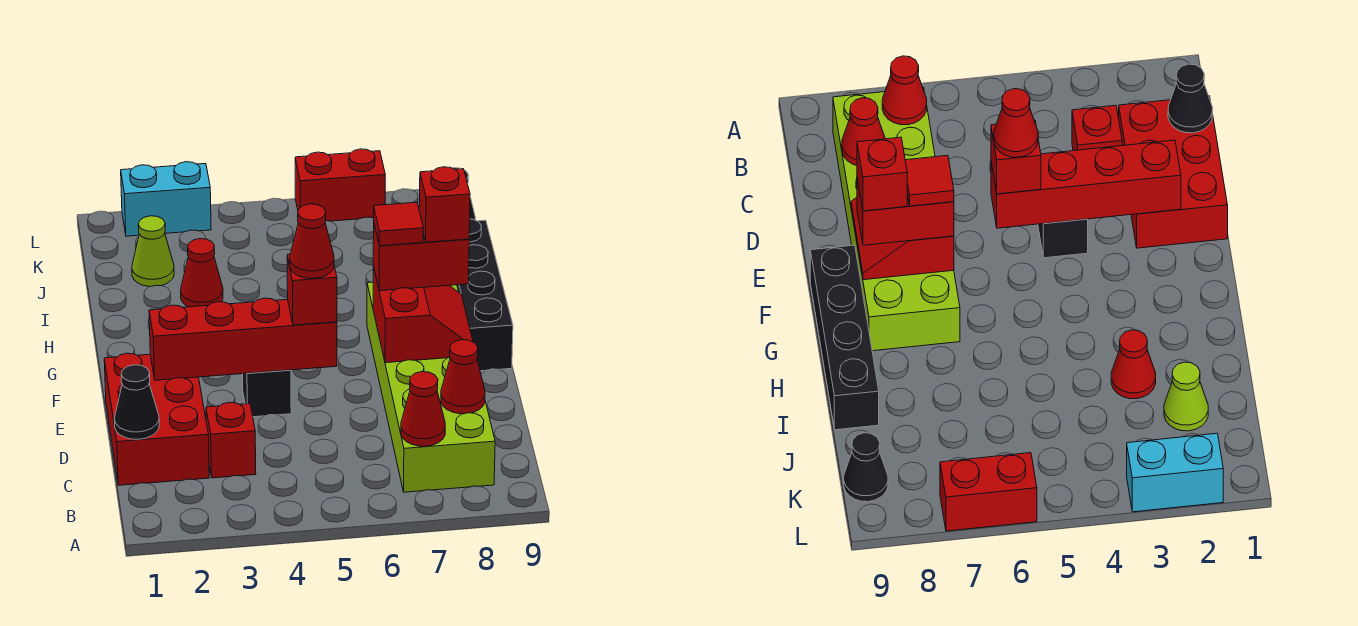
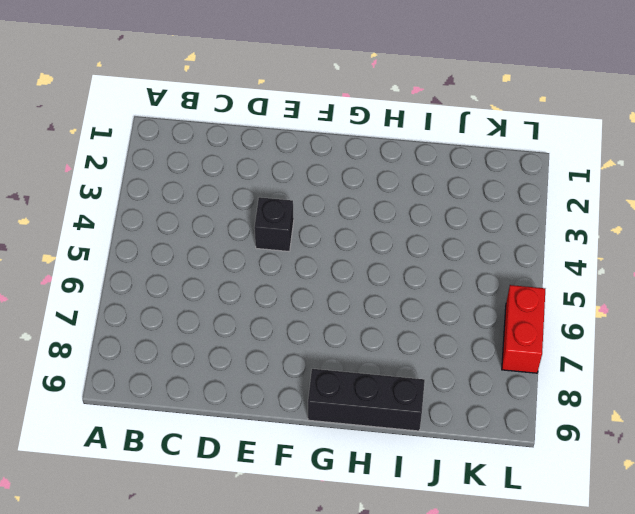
black brick G9:I9 level 1 -> black brick F9:I9 level 1
none -> lime brick B7:G8 level 1
none -> red brick C1:E2 level 1
none -> red brick C3 level 1

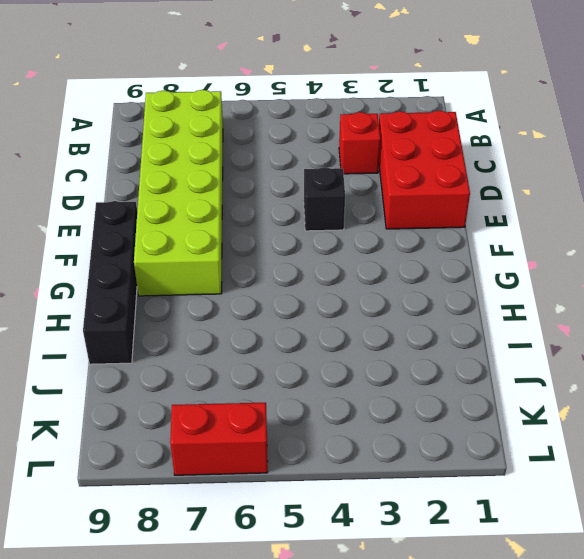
none -> red cone I3 level 1
none -> lime cone J2 level 1
none -> black cone K9 level 1

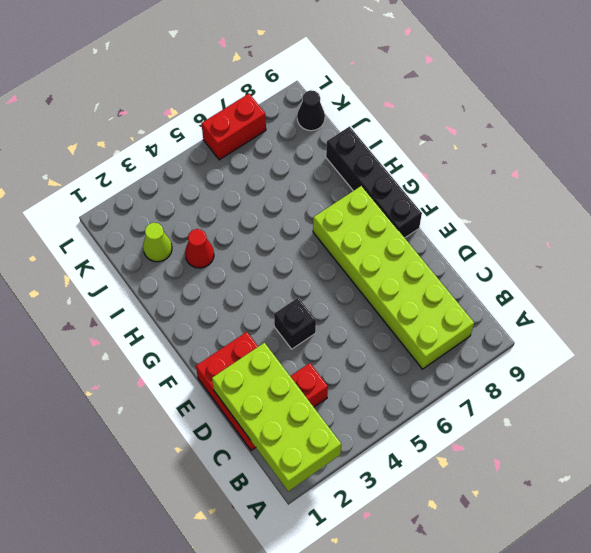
lime brick A1:D2 level 2 -> black cone C1 level 2
none -> cyan brick L2:L3 level 1
none -> red cone B7 level 2
none -> red cone C8 level 2

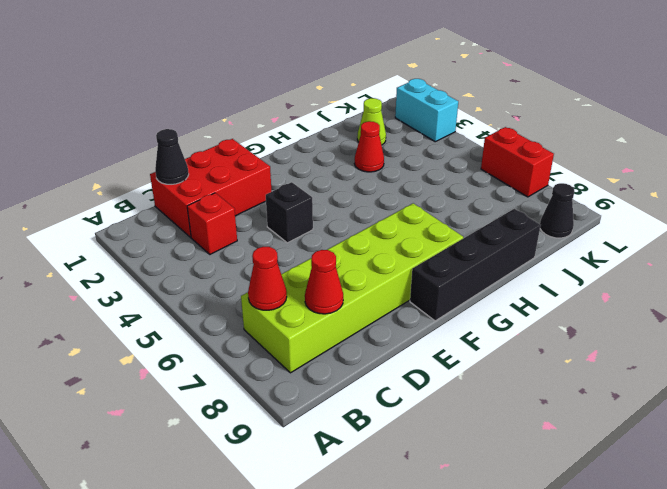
none -> red brick E2:E5 level 2
none -> red slope E7:F8 level 2 top 7
none -> red brick E5 level 3

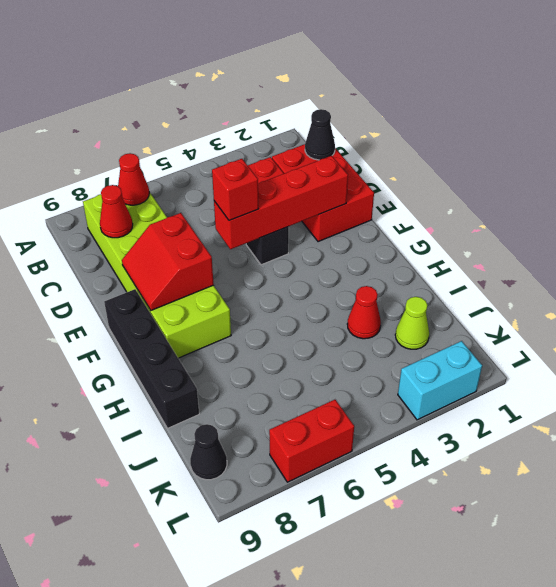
none -> red brick F7:F8 level 3
none -> red cone E5 level 4
none -> red tile F7 level 4

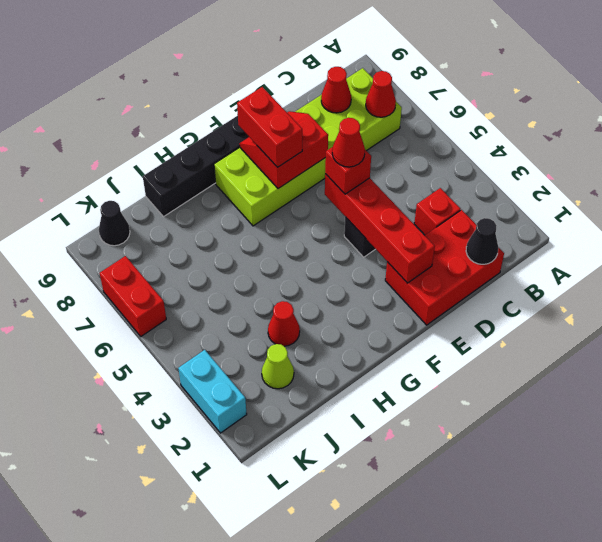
none -> red tile F7 level 4
none -> red brick F8 level 4

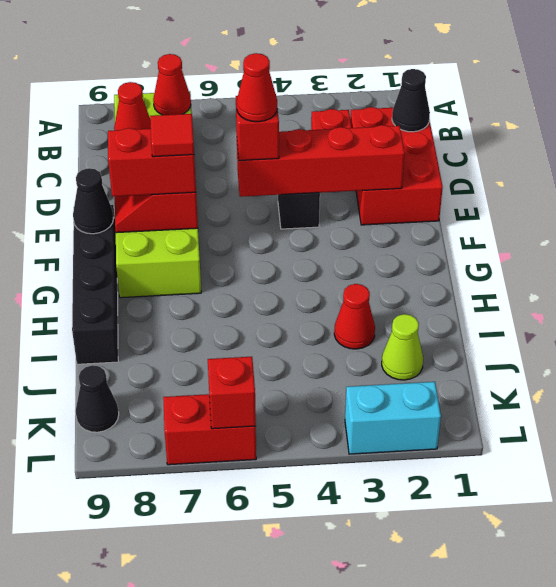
black cone F9 level 2 -> none
red brick L6 level 2 -> red brick F8 level 4

